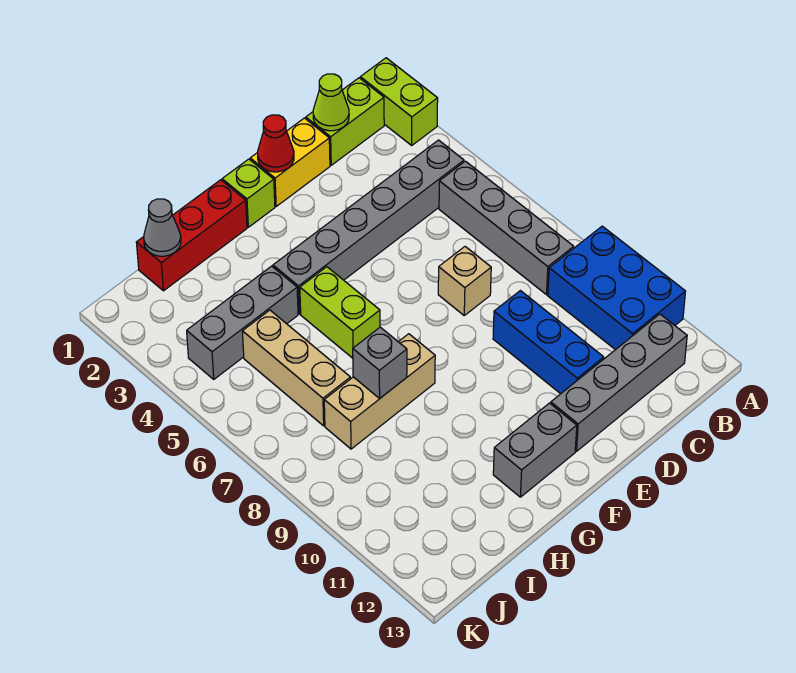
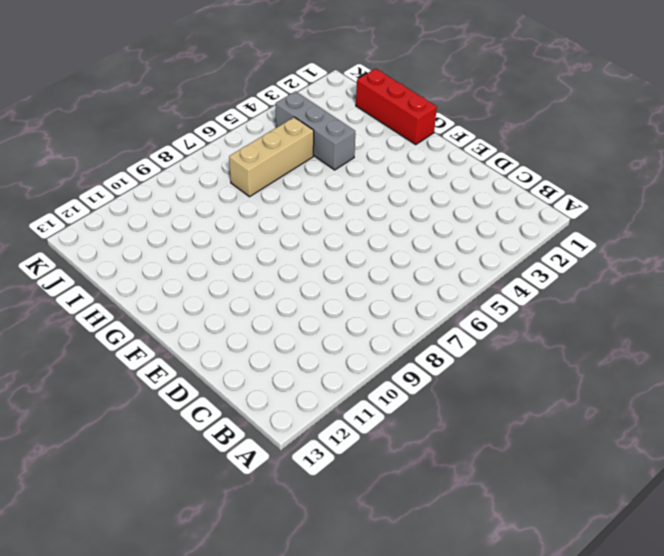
none -> lime brick A1:A2 level 1
none -> blue brick A9:B11 level 1
none -> lime brick B1:C1 level 1

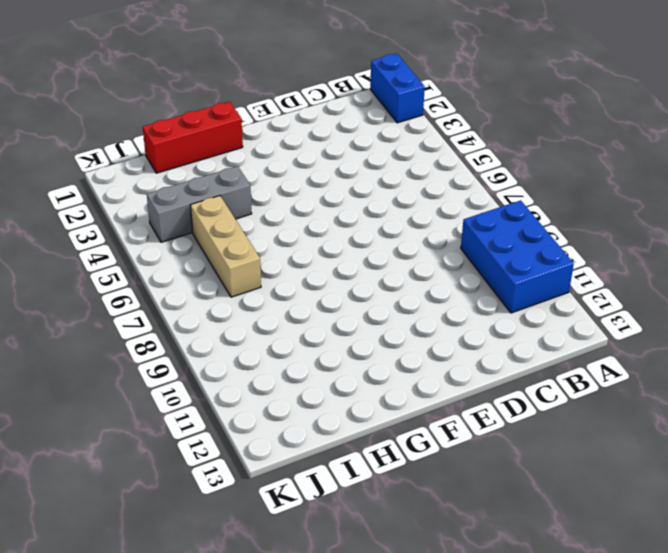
blue brick A1:A2 level 1 -> lime brick A1:A2 level 1
none -> lime brick B1:C1 level 1
none -> grey brick B4:G4 level 1
none -> grey brick B5:B8 level 1

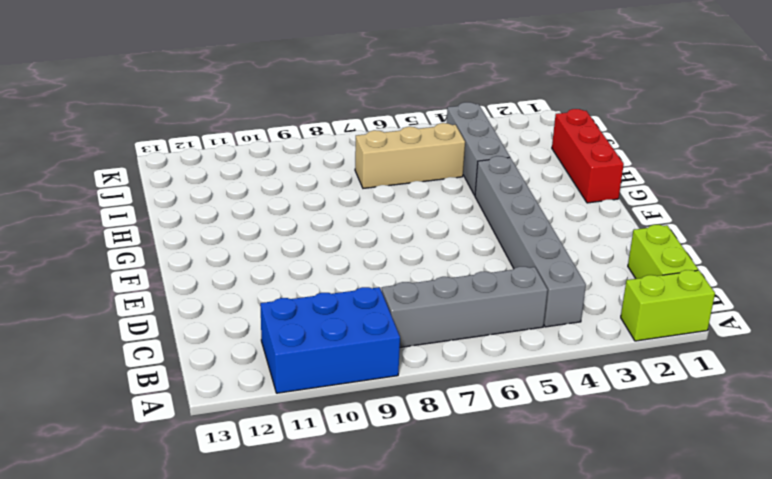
none -> grey brick B12:E12 level 1
none -> yellow brick D1:E1 level 1
none -> tan brick D7 level 1

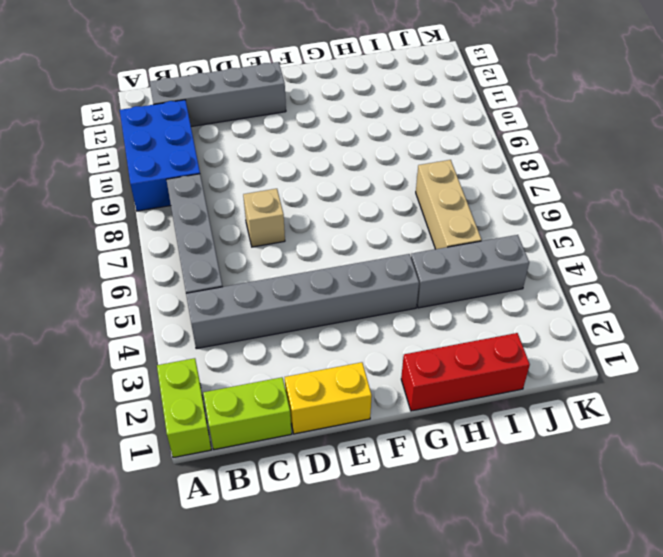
none -> blue brick D9:D11 level 1
none -> lime brick F1 level 1
none -> grey brick F12:G12 level 1

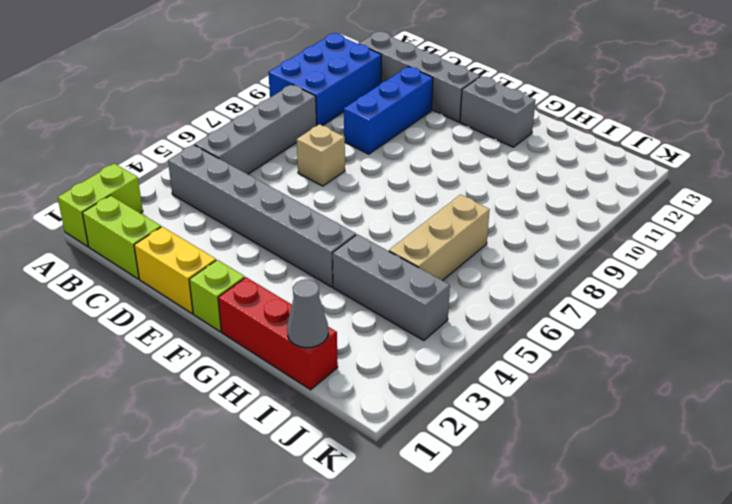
none -> lime brick G5:G6 level 1
none -> tan brick G8:I8 level 1
none -> lime cone C1 level 2

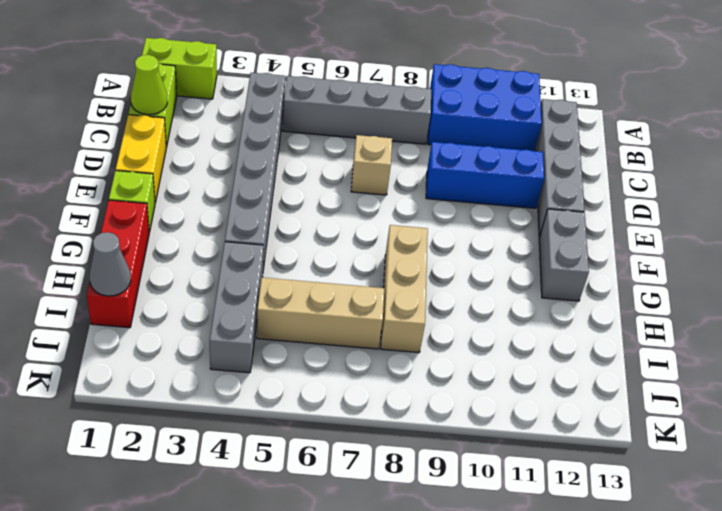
none -> lime brick G5:G6 level 1
none -> red cone E1 level 2
none -> grey brick H8 level 2

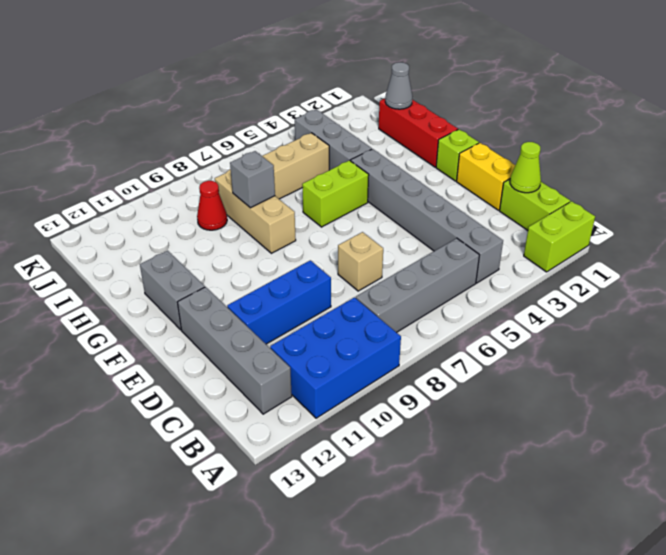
red cone I9 level 1 -> red cone E1 level 2

